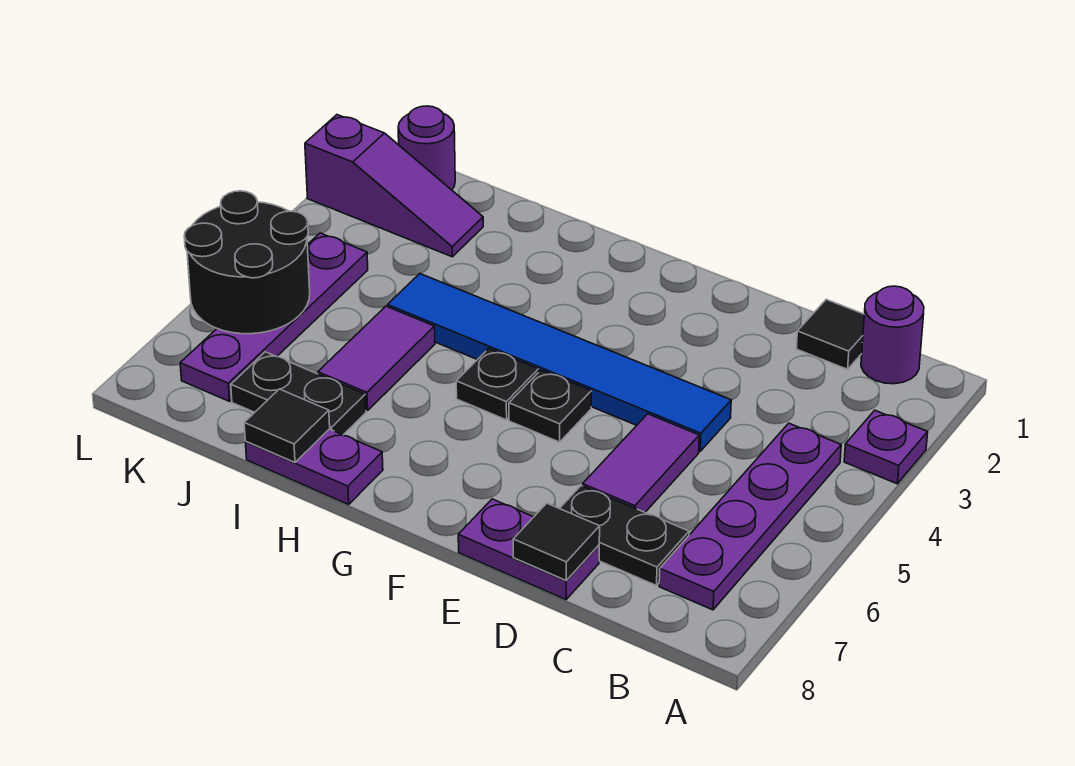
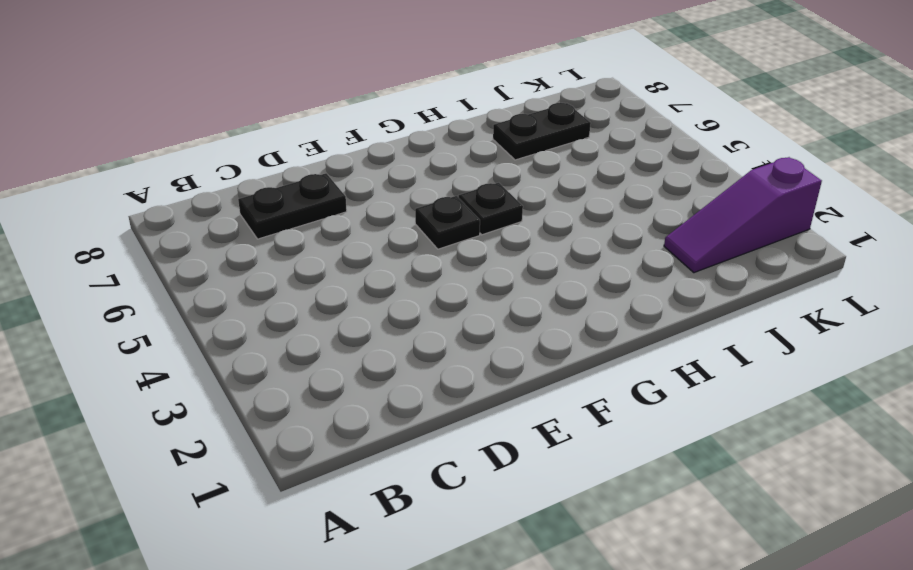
none -> purple plate A3 level 1
none -> purple round brick B1 level 1
none -> purple plate B4:B7 level 1

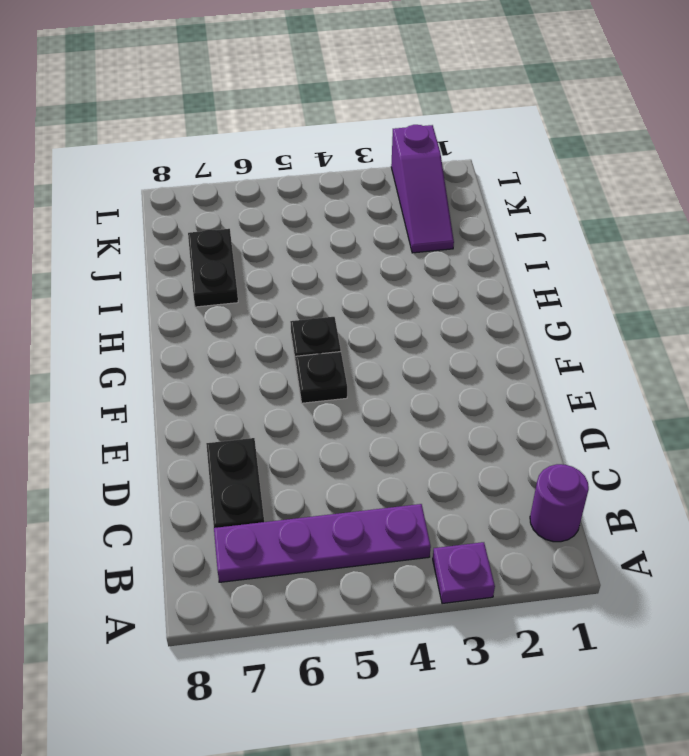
none -> black tile C1 level 1
none -> blue tile D4:I4 level 1
none -> purple tile D5:D6 level 1

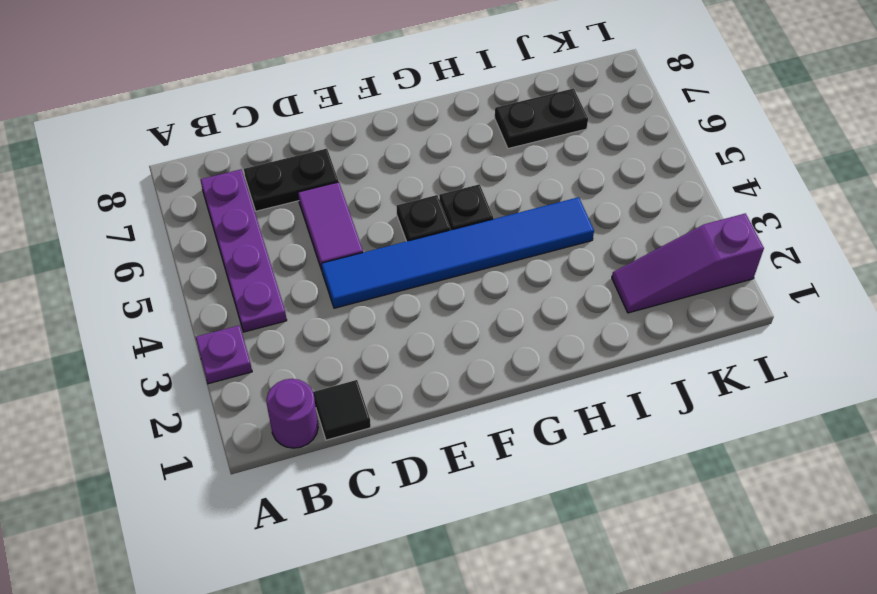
none -> purple plate D8:E8 level 1
none -> purple plate H8:I8 level 1
none -> purple tile I5:I6 level 1

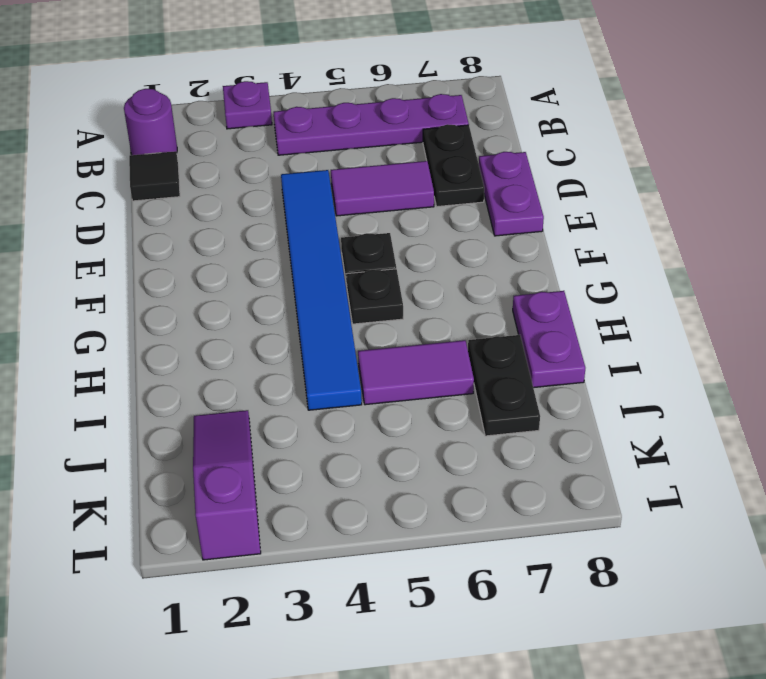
none -> purple round brick K1 level 1
none -> purple plate K4:K7 level 1
none -> black tile D8 level 2

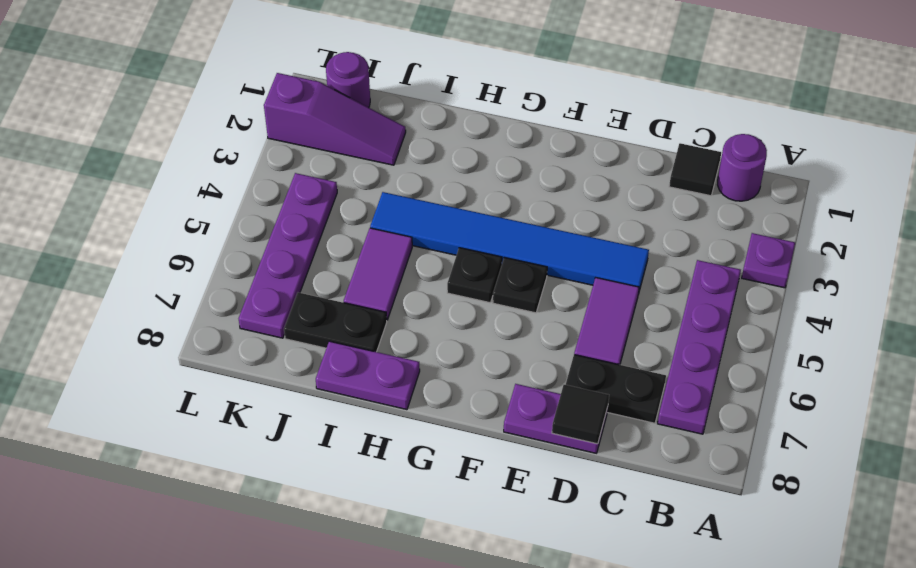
none -> black tile I8 level 2
none -> black round brick K5:L6 level 2

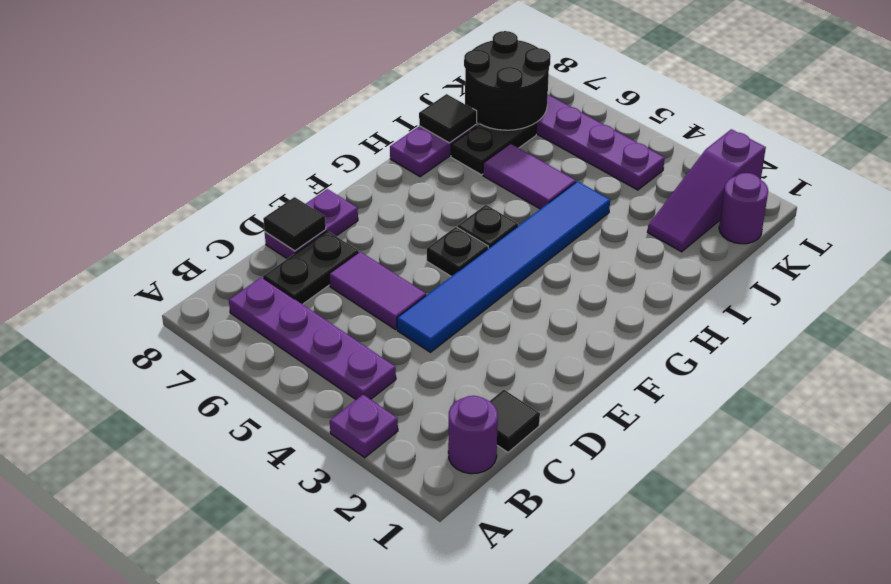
black round brick J7:K8 level 2 -> black round brick K5:L6 level 2

